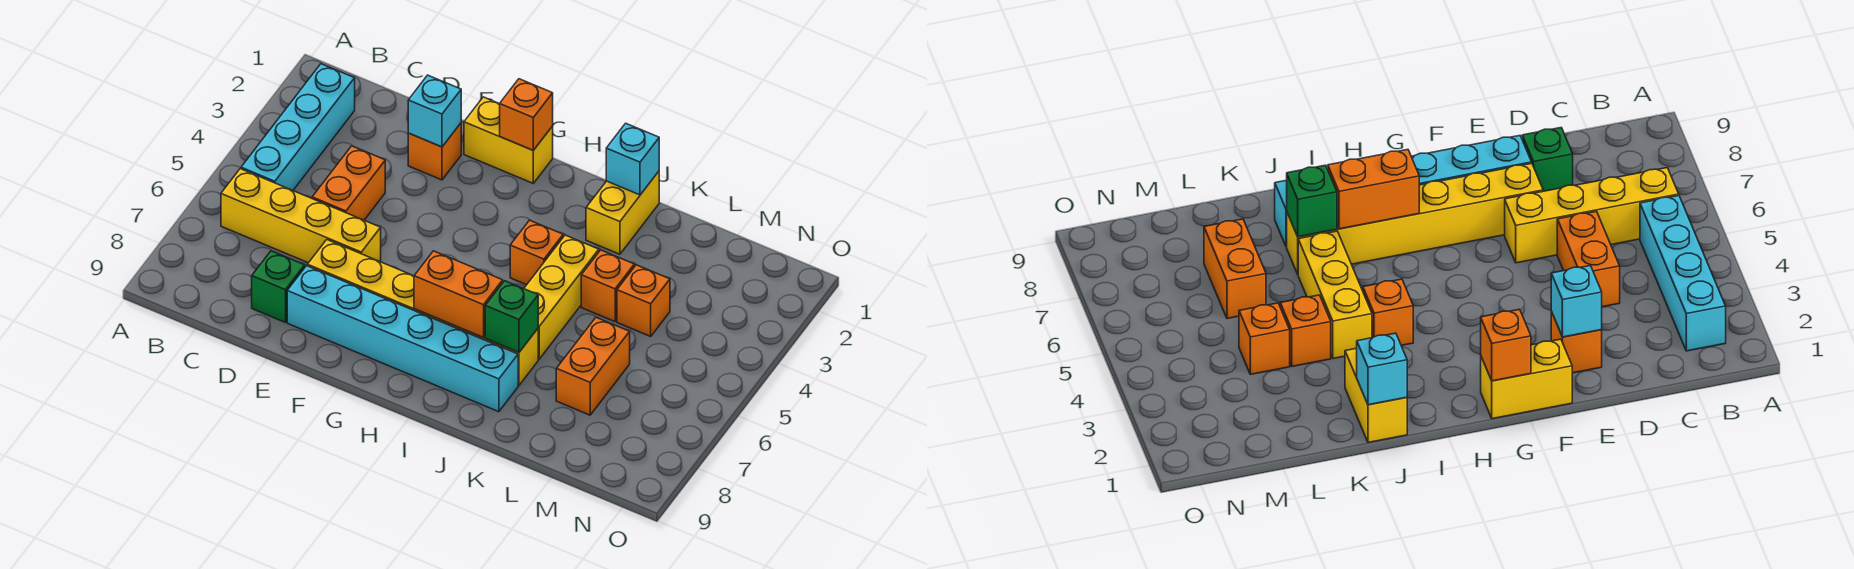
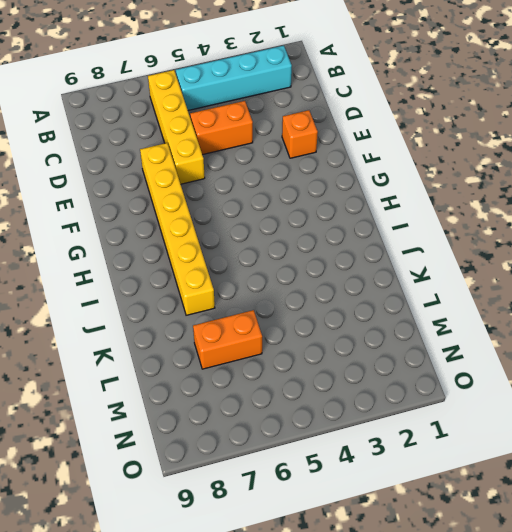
none -> green brick D8 level 1
none -> cyan brick E8:J8 level 1
none -> yellow brick F1:G1 level 1

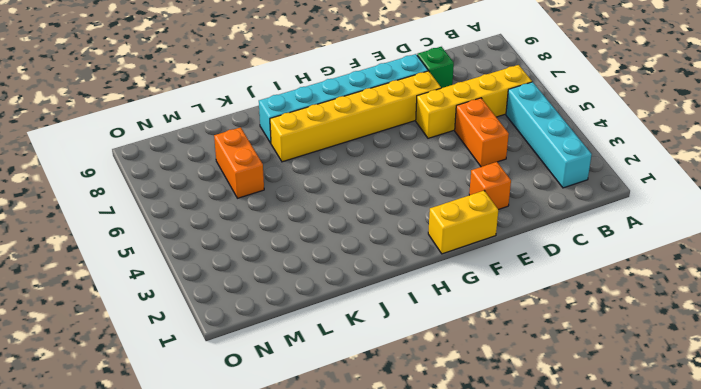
none -> orange brick I4 level 1
none -> yellow brick J1:J2 level 1
none -> yellow brick J4:J6 level 1

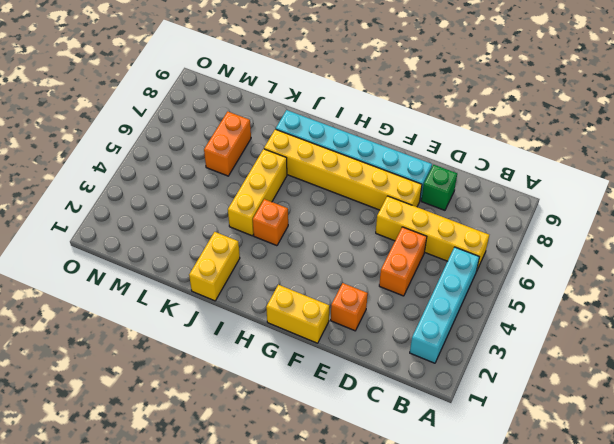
none -> orange brick K4 level 1
none -> orange brick L4 level 1
none -> cyan brick E2 level 2

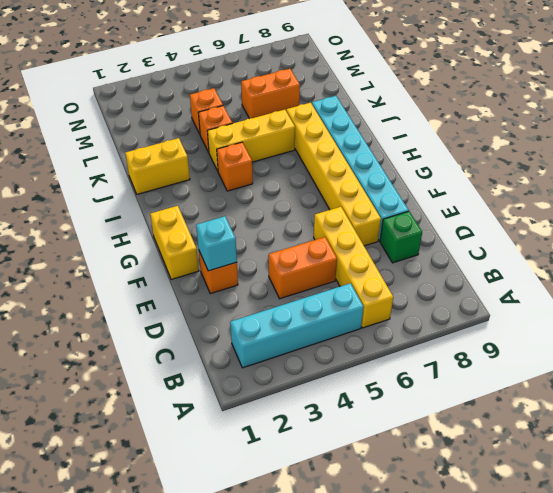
none -> orange brick G1 level 2
none -> orange brick H7:I7 level 2
none -> cyan brick J1 level 2

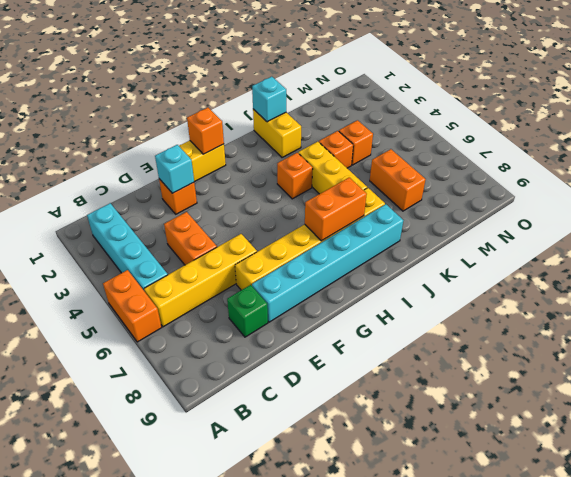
orange brick A5:A6 level 1 -> none
none -> green brick J7 level 2

